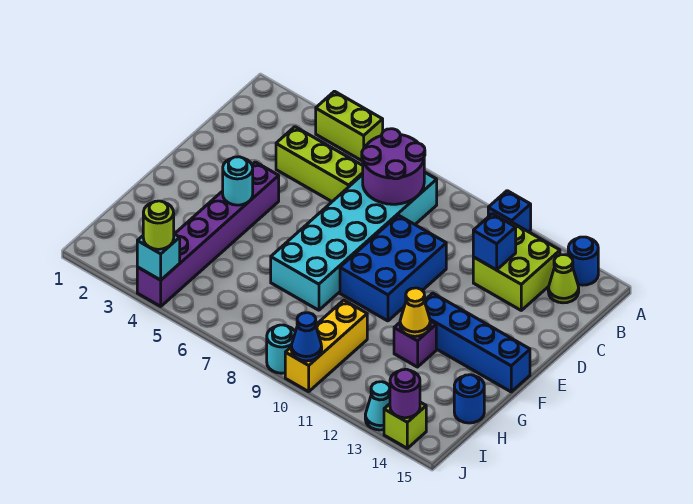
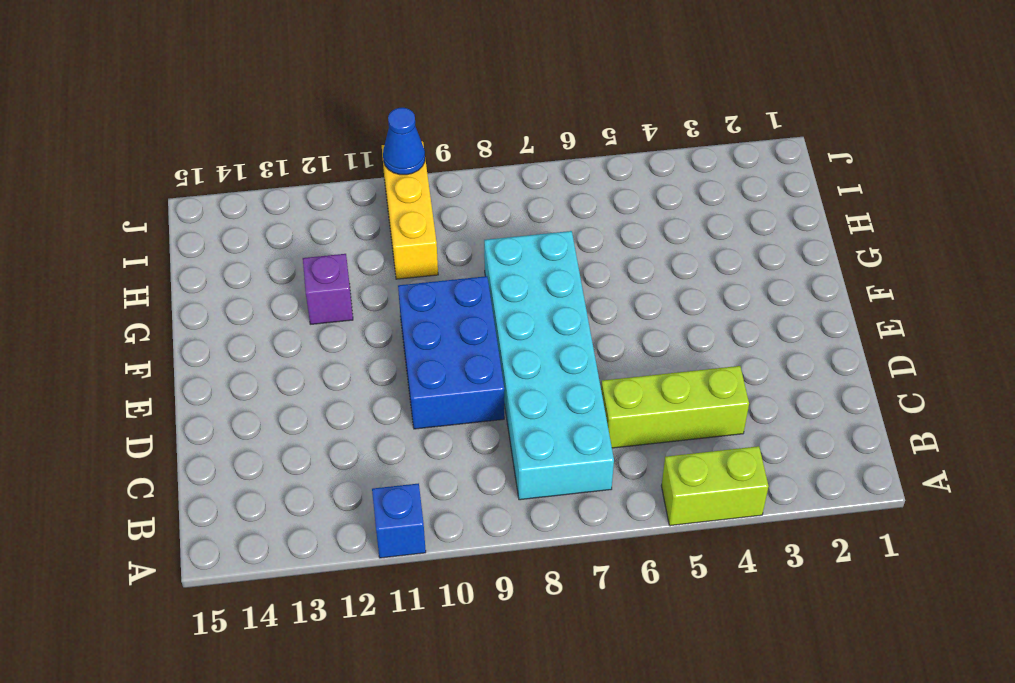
none -> blue round brick A14 level 1
none -> lime brick B12:C13 level 1
none -> lime cone B14 level 1

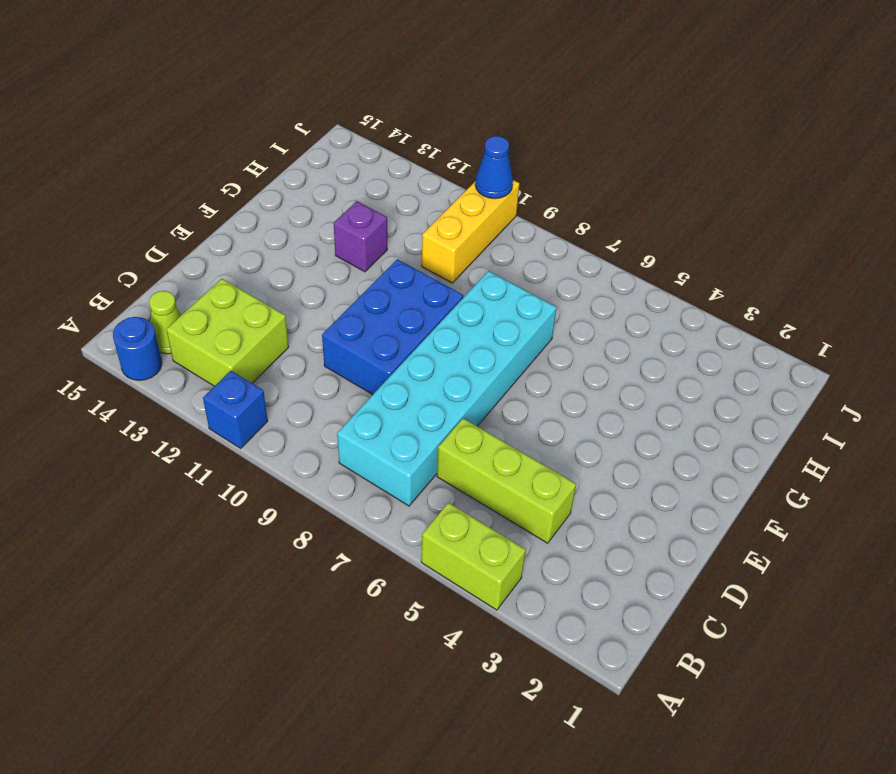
none -> purple brick E4:J4 level 1
none -> blue brick F12:F15 level 1
none -> blue round brick H15 level 1

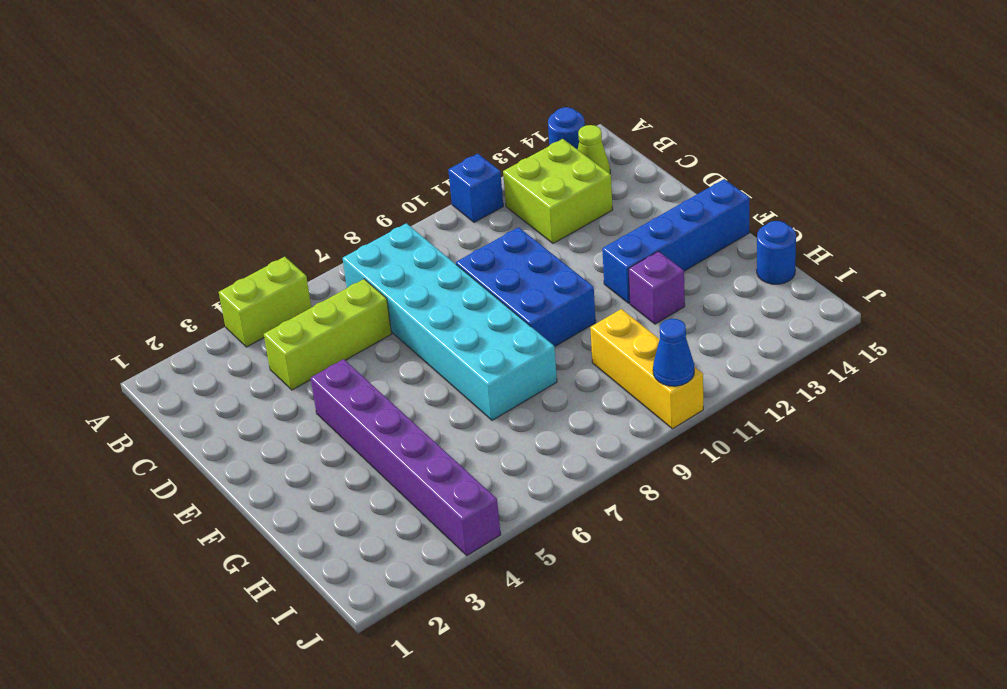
none -> cyan round brick J9 level 1
none -> cyan cone J13 level 1
none -> lime brick J14 level 1

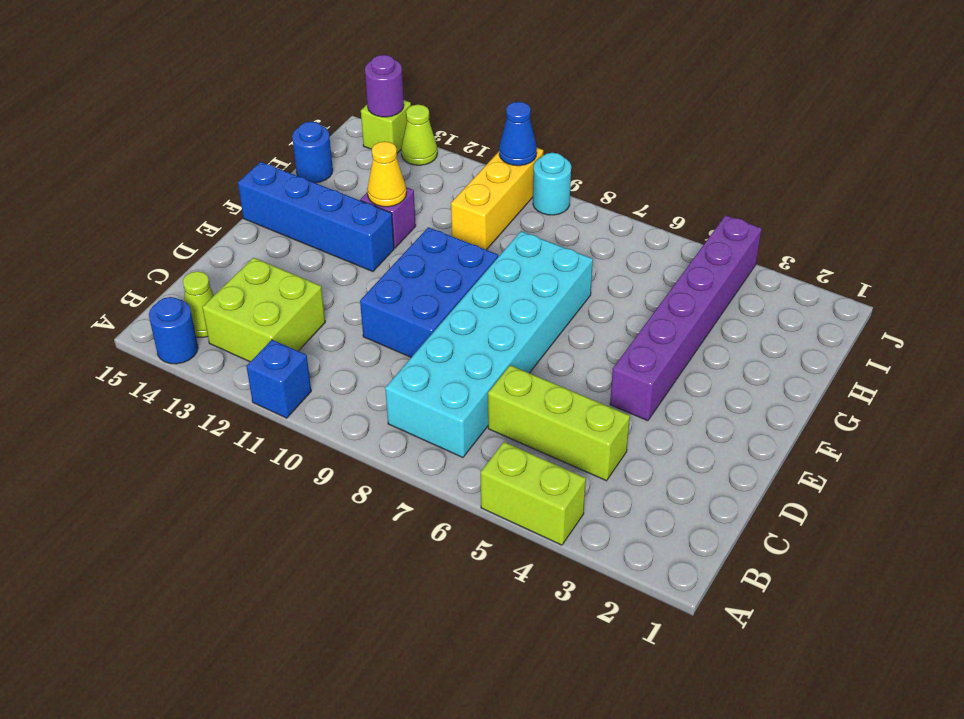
lime cone J13 level 1 -> cyan cone J13 level 1
none -> purple round brick B7:C8 level 2
none -> blue brick C12 level 2
none -> cyan round brick F4 level 2

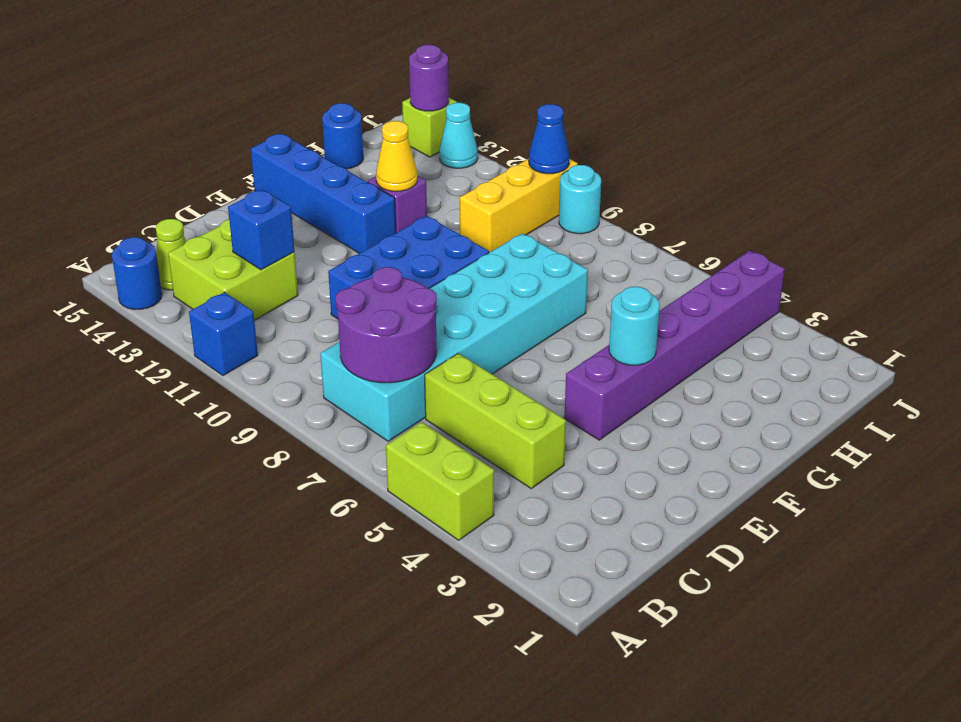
none -> cyan brick J4 level 2
none -> lime round brick J4 level 3

